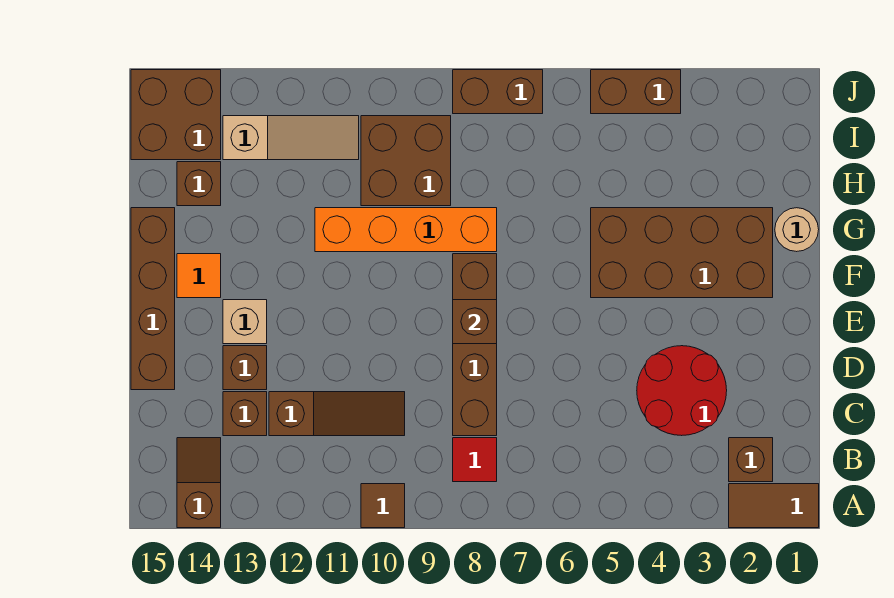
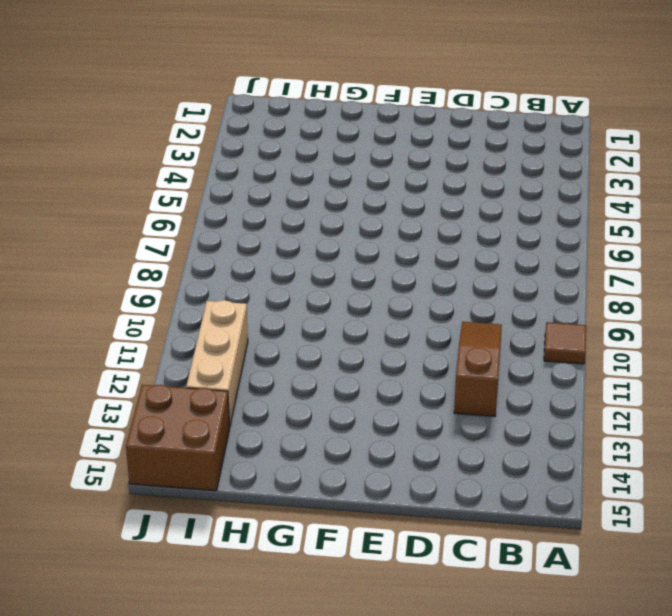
tan brick I11:I13 level 1 -> tan slope I11:I13 level 1 top 13
none -> brown tile A1:A2 level 1
none -> brown slope A14:B14 level 1 top A
none -> brown brick B2 level 1

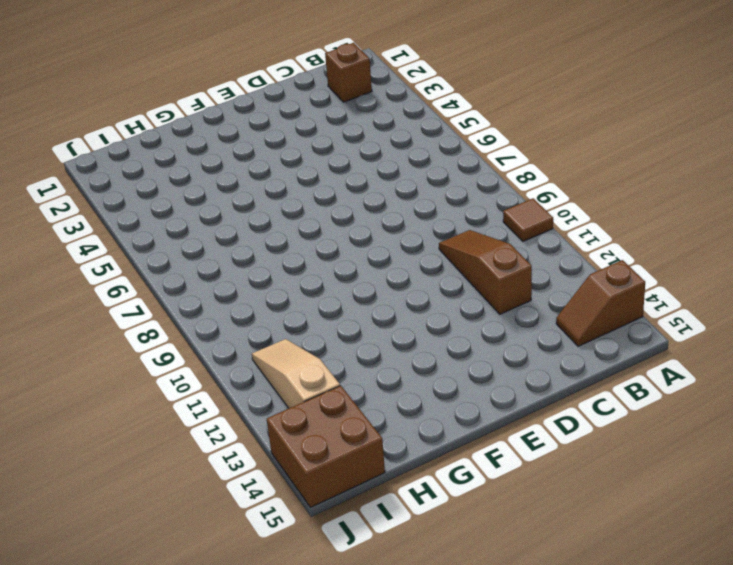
none -> brown tile A1:A2 level 1
none -> red tile B8 level 1
none -> red round brick C3:D4 level 1

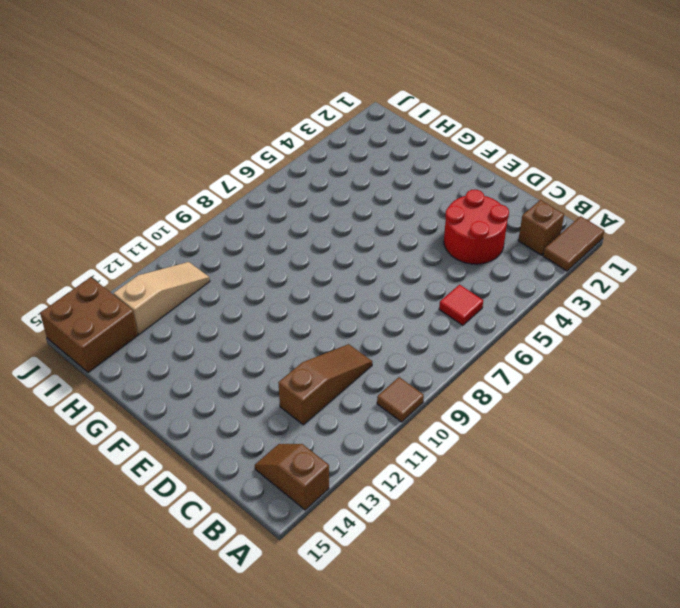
red tile B6 level 1 -> red tile B8 level 1
none -> brown brick C8:F8 level 1
none -> brown brick C13 level 1
none -> brown brick D13 level 1

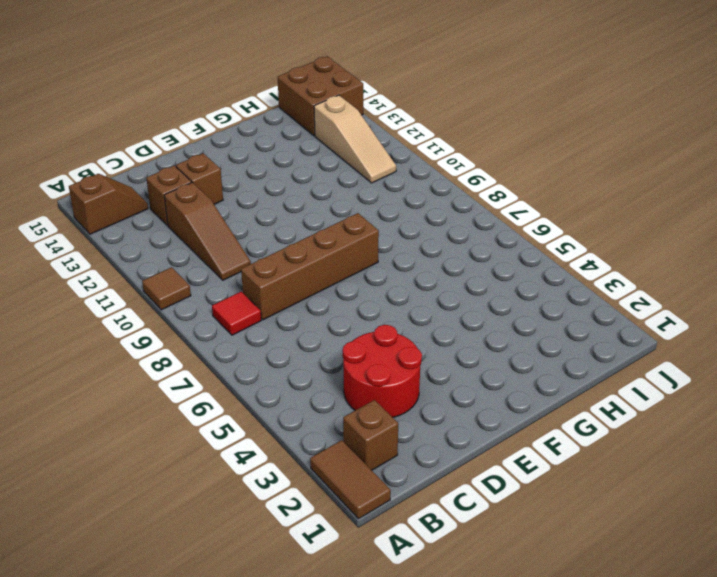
none -> brown brick D15:G15 level 1
none -> tan brick E13 level 1
none -> brown brick F2:G5 level 1

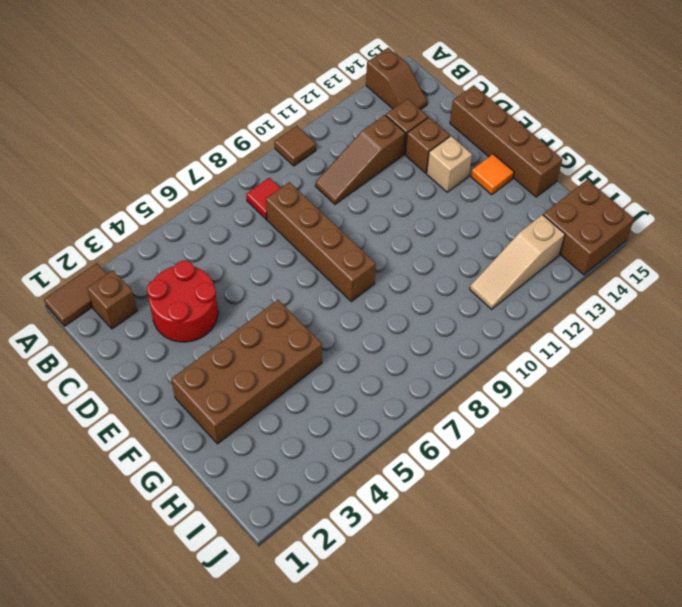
none -> tan round brick G1 level 1
none -> orange brick G8:G11 level 1
none -> brown brick H9:I10 level 1

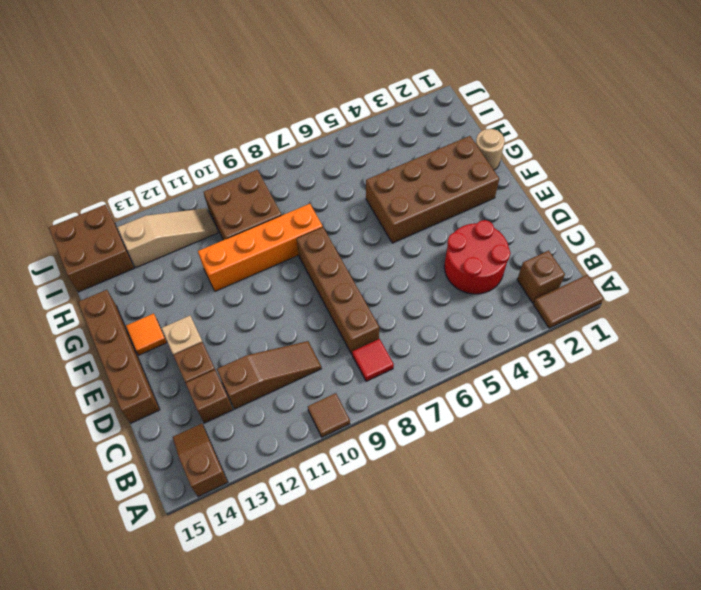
none -> brown brick H14 level 1
none -> brown brick J4:J5 level 1
none -> brown brick J7:J8 level 1

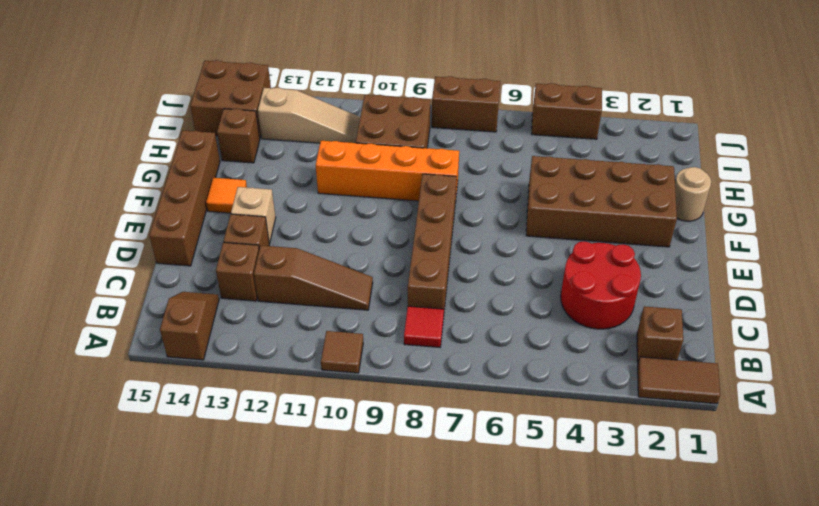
none -> brown brick E8 level 2

